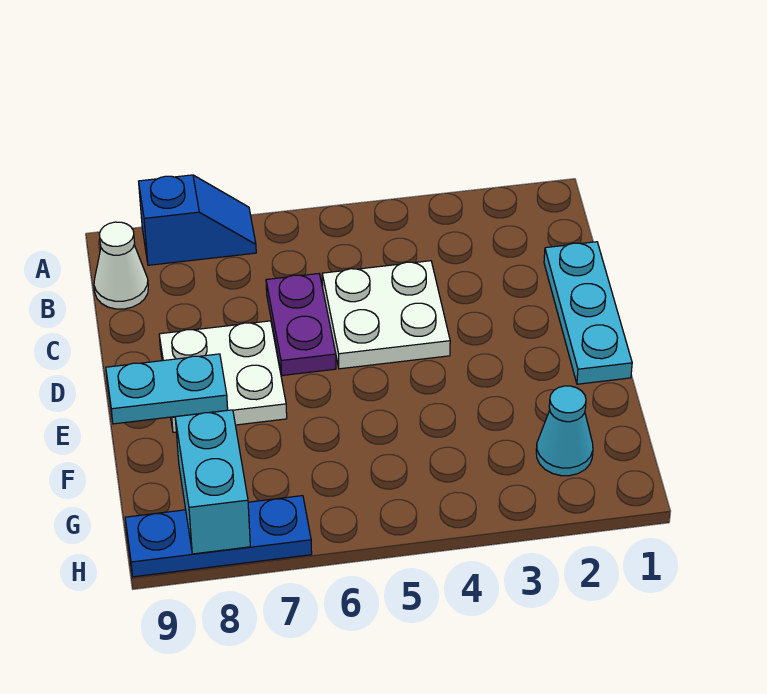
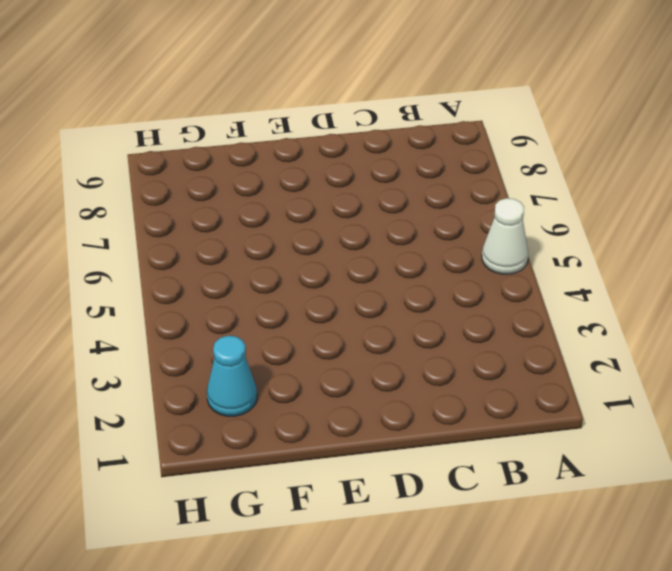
white cone A5 level 1 -> white cone B9 level 1
none -> blue slope A7:A8 level 1 top 8
none -> cyan plate C1:E1 level 1

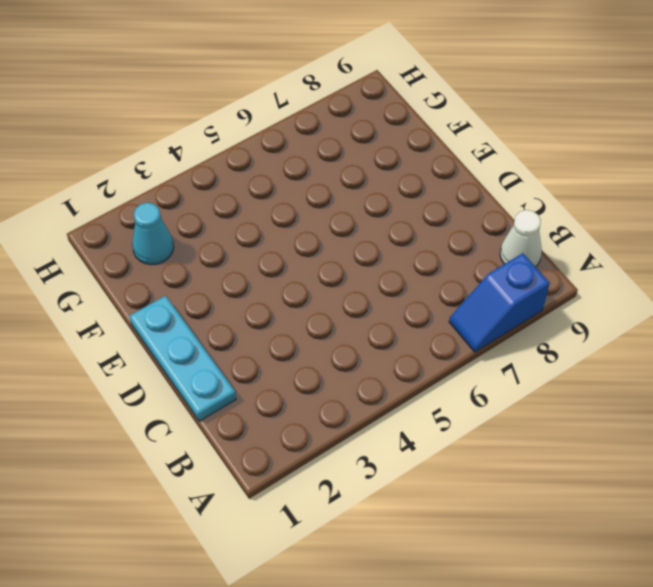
none -> white plate C4:D5 level 1
none -> purple plate C6:D6 level 1

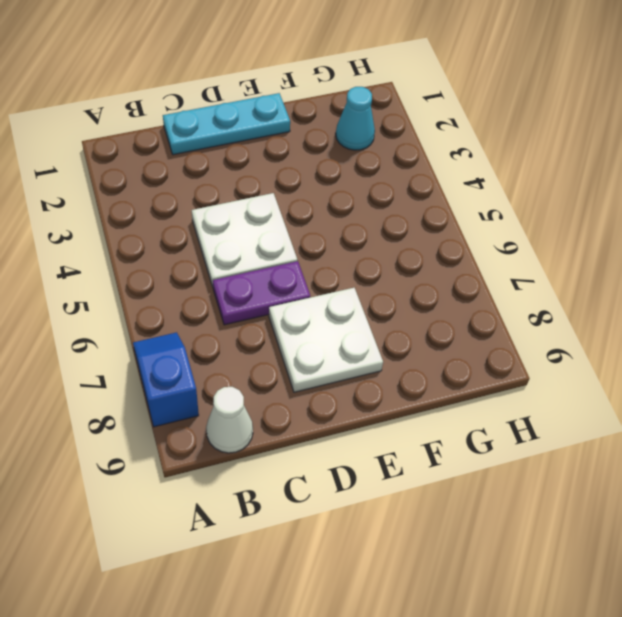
none -> blue plate H7:H9 level 1
none -> cyan plate E8:E9 level 2

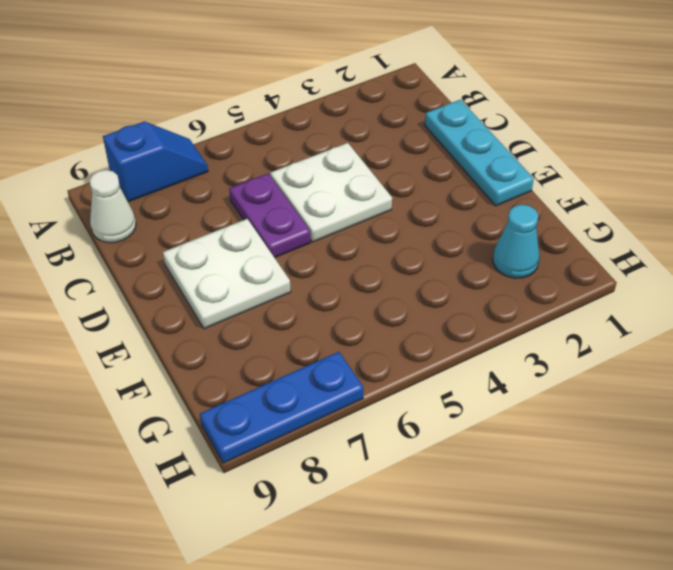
none -> cyan plate E8:E9 level 2
none -> cyan brick G8:H8 level 2

